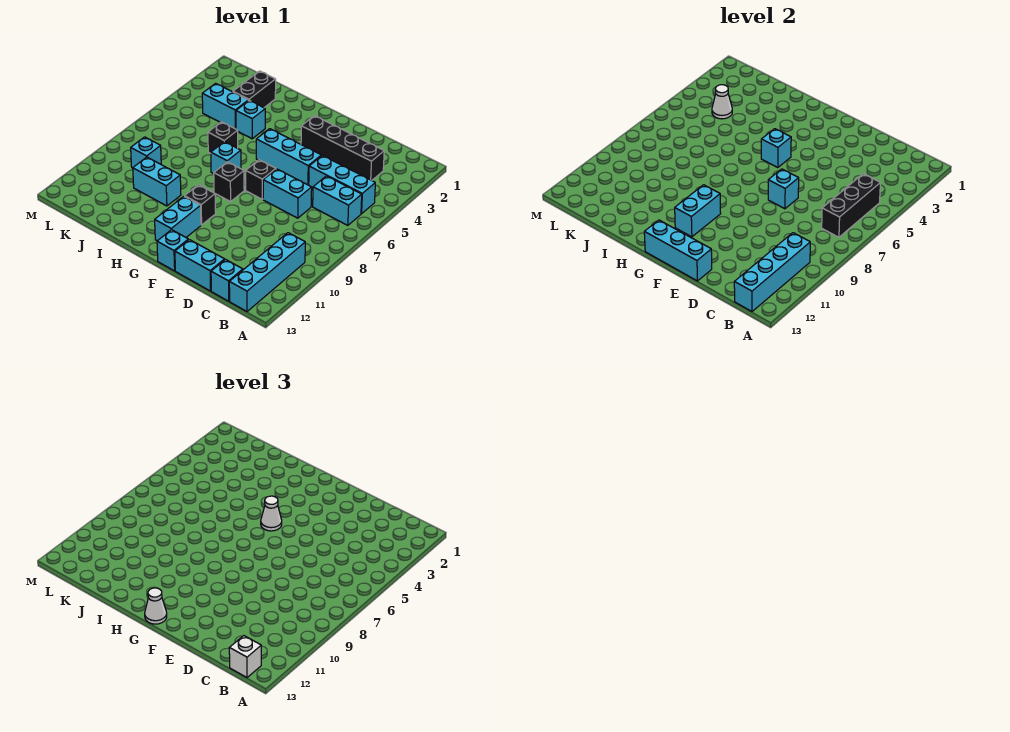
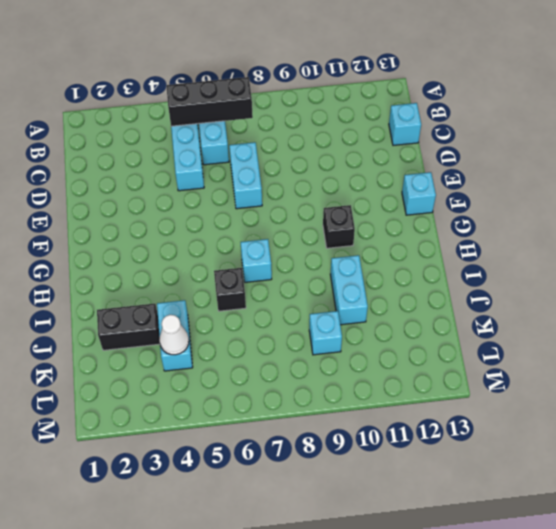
none -> cyan brick B10:B13 level 1
none -> black brick C3:F3 level 1
none -> cyan brick D13:E13 level 1
none -> cyan brick E5:G5 level 1

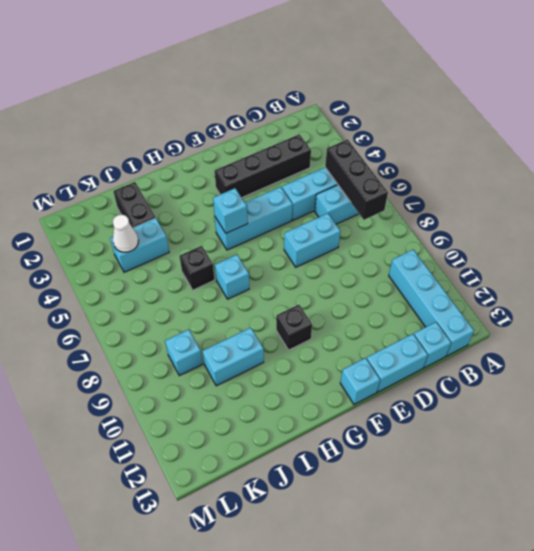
none -> black brick F7 level 1
none -> black brick G8 level 1
none -> cyan brick G11:G12 level 1
none -> cyan brick I4 level 1

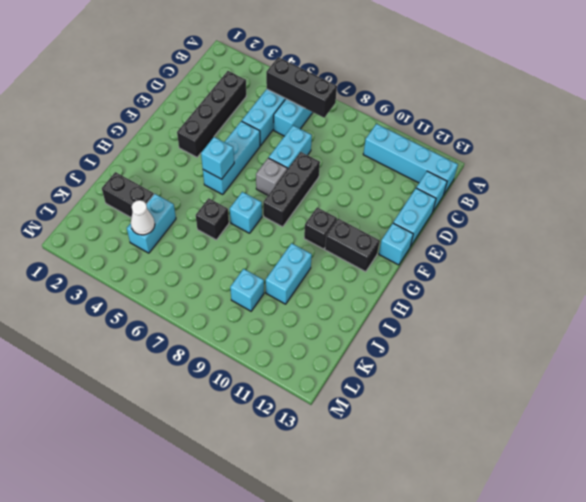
black brick E8:G8 level 1 -> black brick G8 level 1
grey brick F7 level 1 -> black brick F7 level 1
black brick G11:G12 level 1 -> cyan brick G11:G12 level 1
none -> cyan brick I4 level 1
none -> cyan brick B10:B13 level 2
none -> cyan brick E7 level 2
none -> cyan brick E13:G13 level 2

